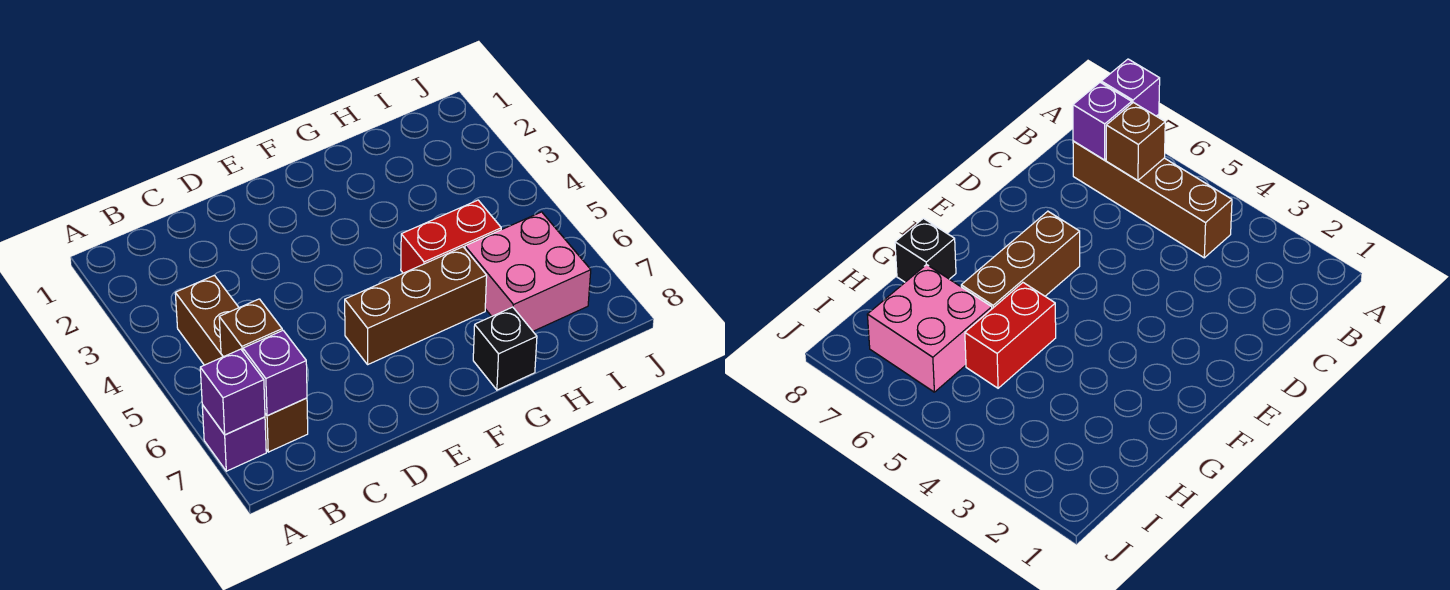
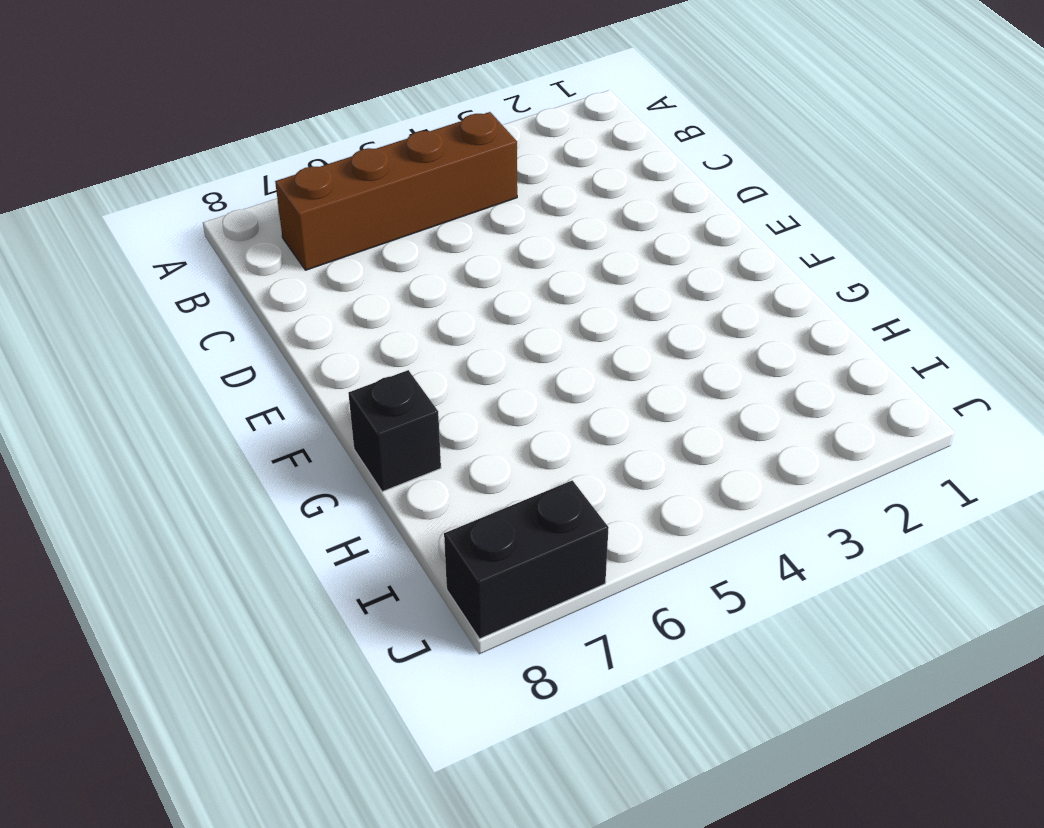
black brick J7:J8 level 1 -> none
none -> purple brick A7 level 1
none -> brown brick E6:G6 level 1

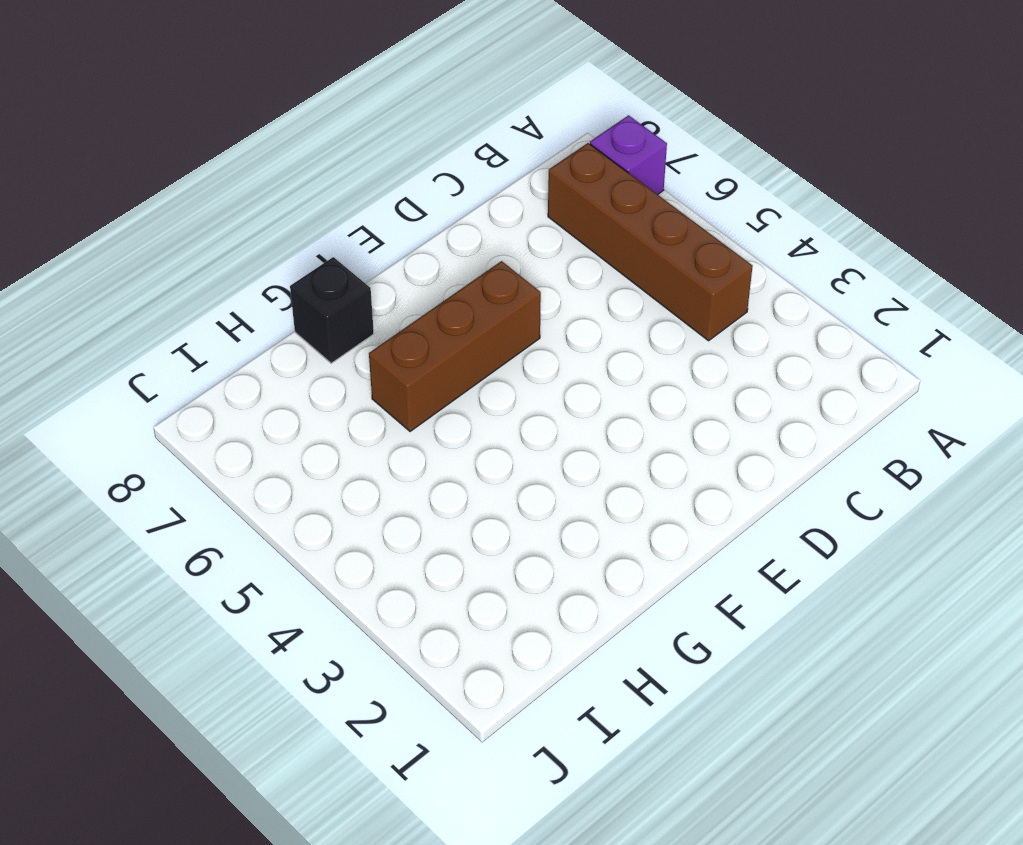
none -> red brick G5:H5 level 1
none -> pink brick H6:I7 level 1

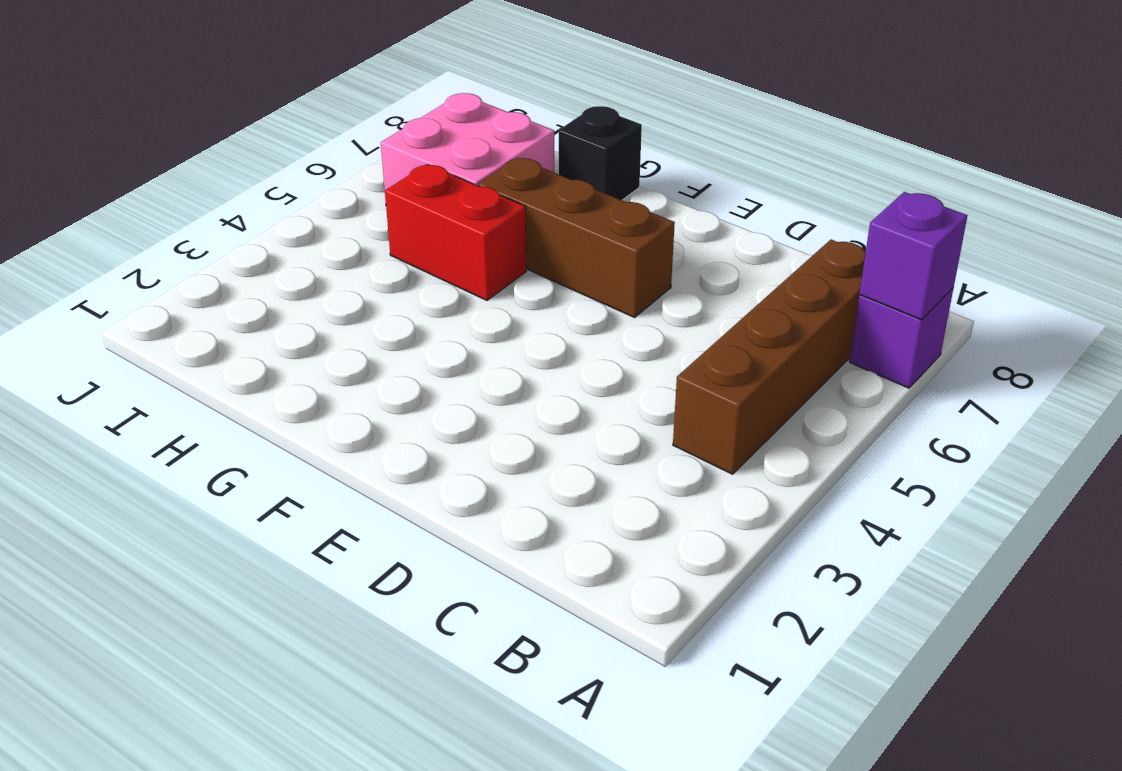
none -> brown brick B6 level 2
none -> purple brick B7 level 2

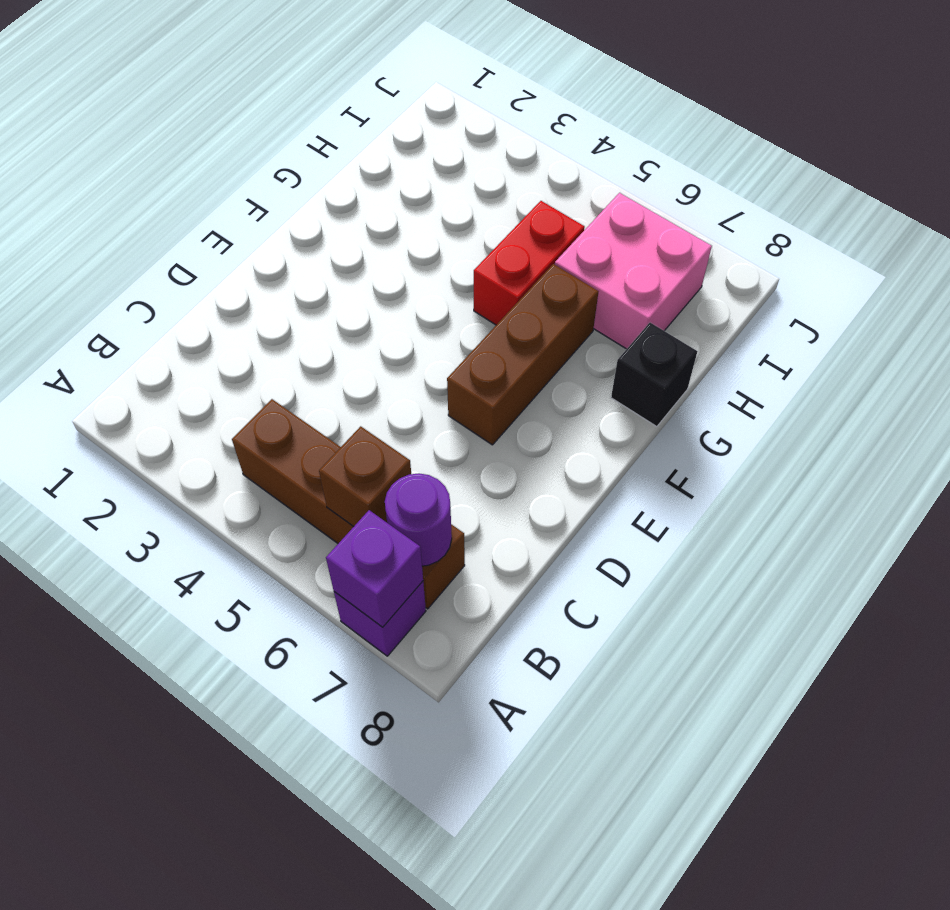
purple round brick B7 level 2 -> purple brick B7 level 2

